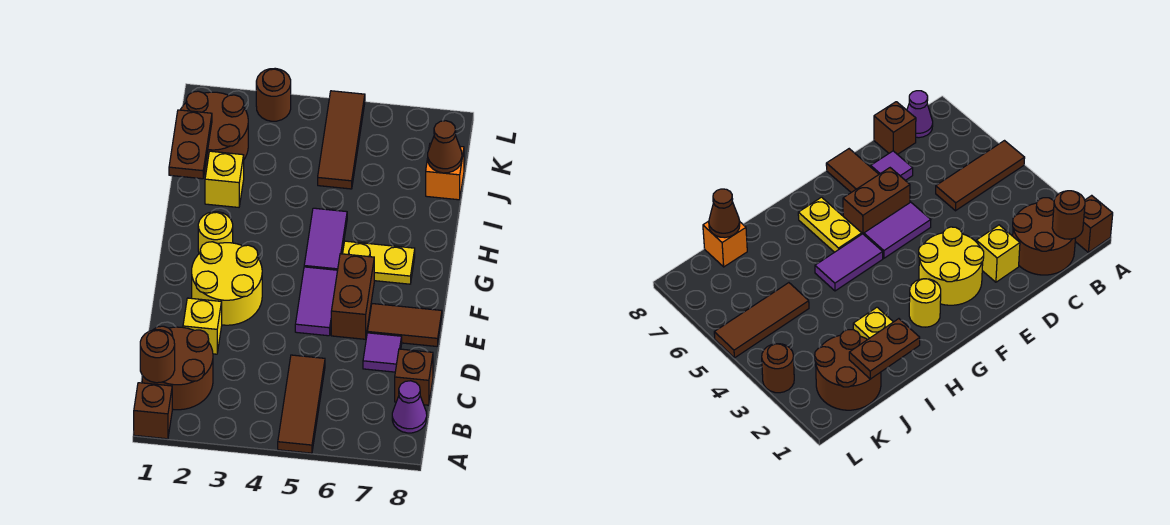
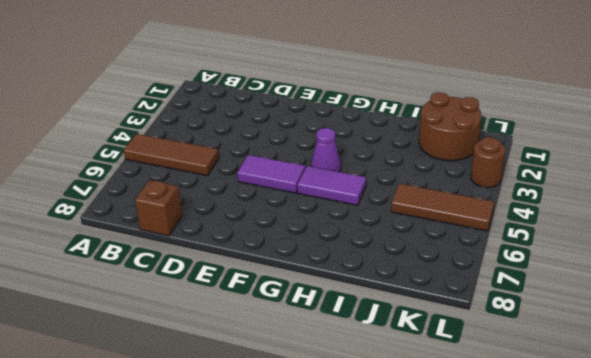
purple cone G4 level 1 -> purple cone B8 level 1
none -> brown brick A1 level 1
none -> brown round brick B1:C2 level 1
none -> yellow brick D2 level 1

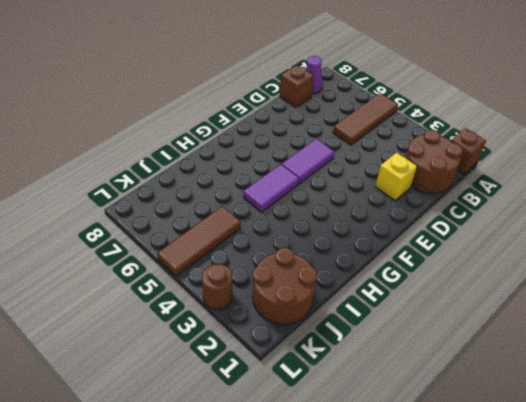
none -> purple tile D7 level 1
none -> yellow round brick E2:F3 level 1
none -> brown brick E6:F6 level 1

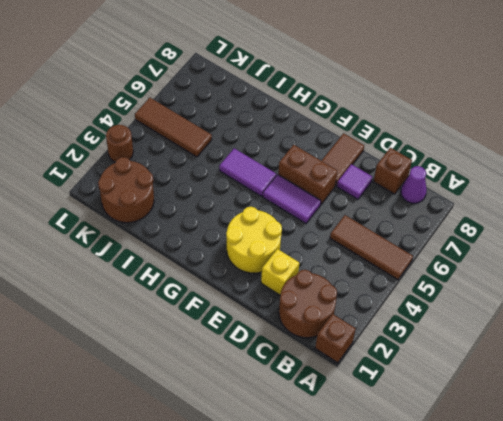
none -> yellow round brick G2 level 1
none -> yellow plate G6:G7 level 1
none -> yellow brick I2 level 1

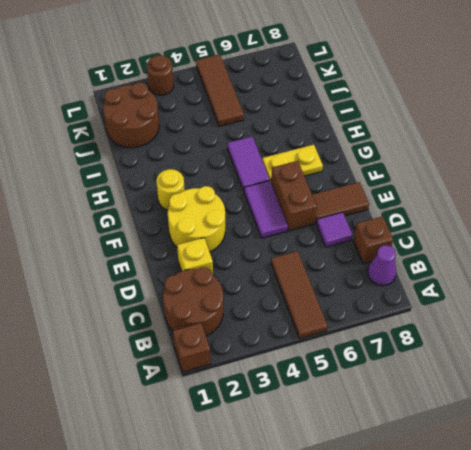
none -> yellow brick I2 level 1
none -> orange brick J8 level 1
none -> brown round brick B1 level 2

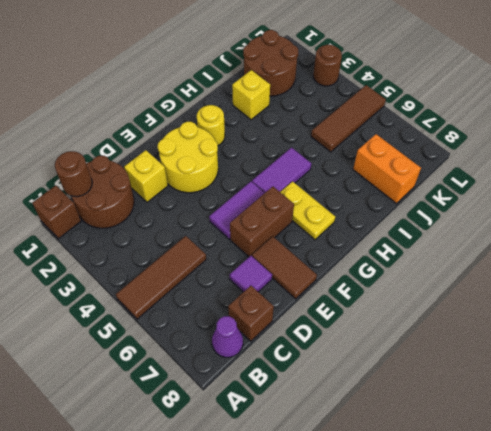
orange brick J7:J8 level 1 -> orange brick J8 level 1
none -> brown plate I1:J1 level 2
none -> brown cone J8 level 2

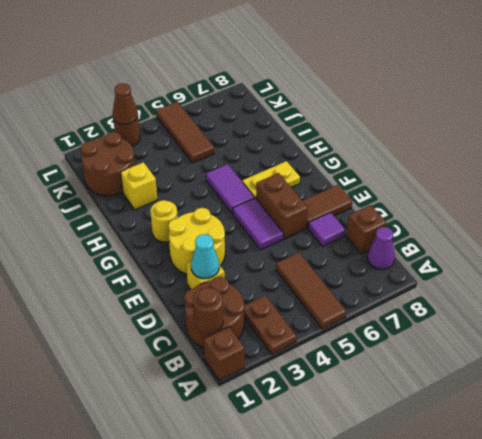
brown plate A3:B3 level 1 -> brown plate I1:J1 level 2
cyan cone D2 level 2 -> none
brown cone L3 level 2 -> brown cone J8 level 2
none -> orange brick J8 level 1

